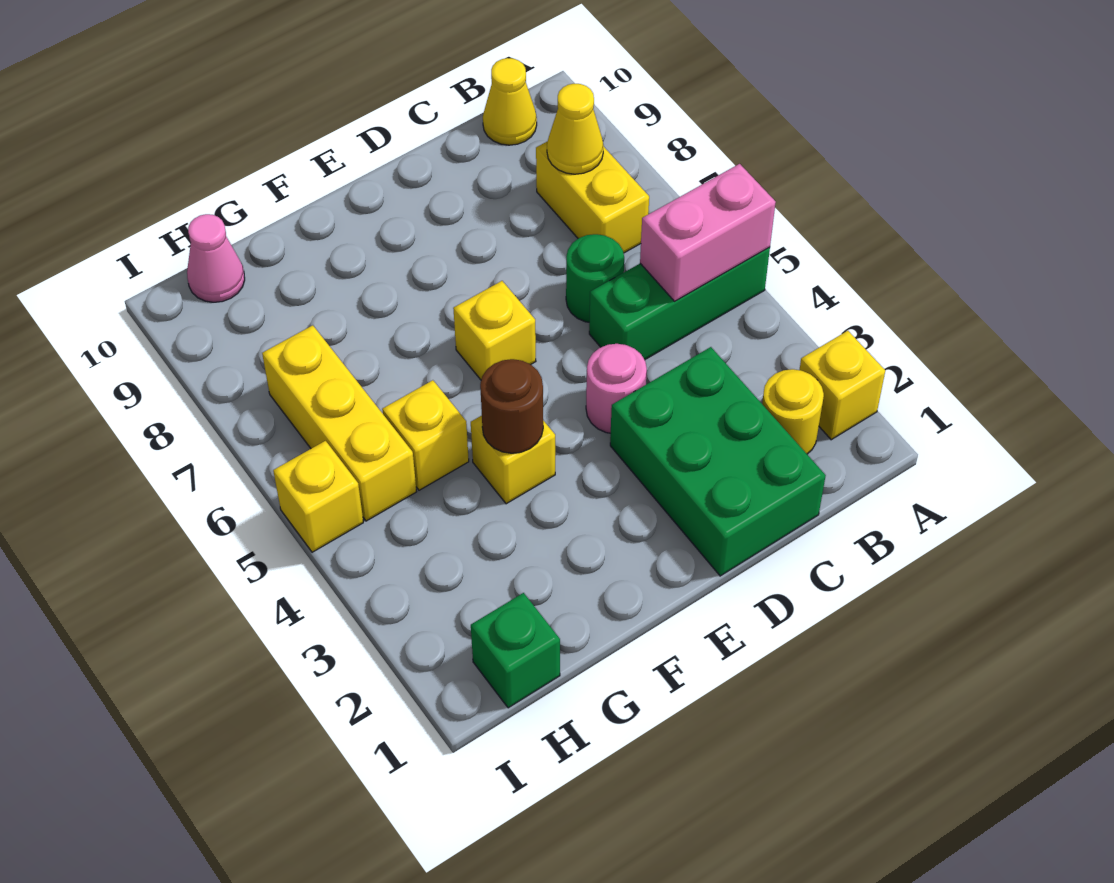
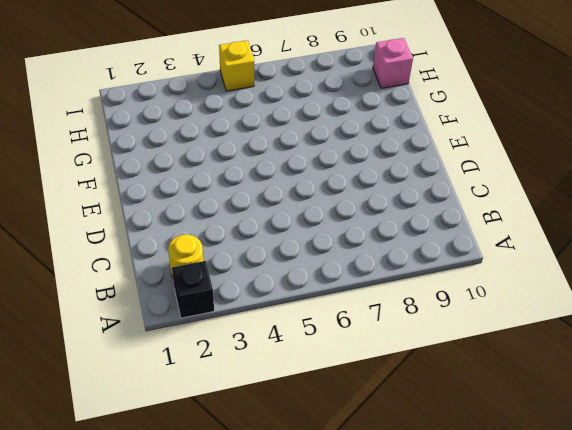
black brick A2 level 1 -> yellow brick A2 level 1
pink brick H10 level 1 -> pink cone H10 level 1
none -> green brick A5:C5 level 1
none -> yellow brick B7:B8 level 1
none -> yellow cone B10 level 1

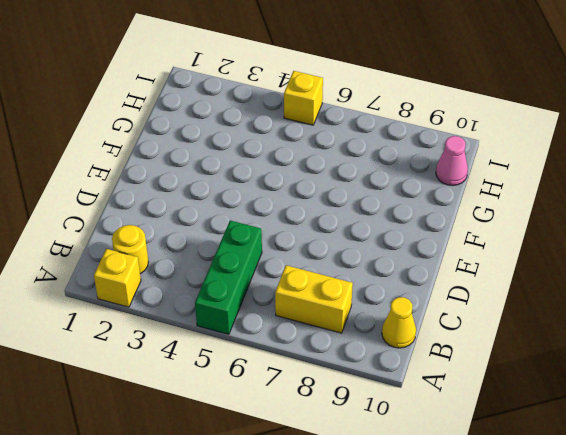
none -> green brick C1:D3 level 1
none -> green round brick C6 level 1
none -> pink round brick D4 level 1

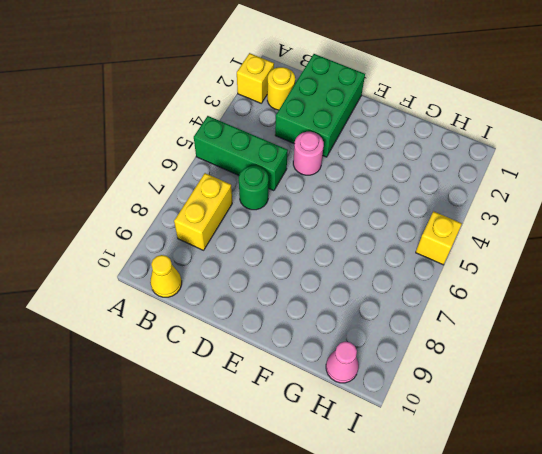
none -> yellow brick E6 level 1
none -> yellow brick F4 level 1
none -> yellow brick G5 level 1

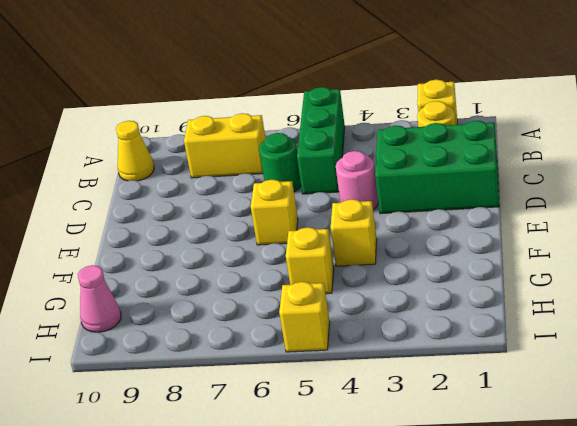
none -> green brick H1 level 1
none -> yellow brick H5:H7 level 1
none -> pink brick A5:B5 level 2

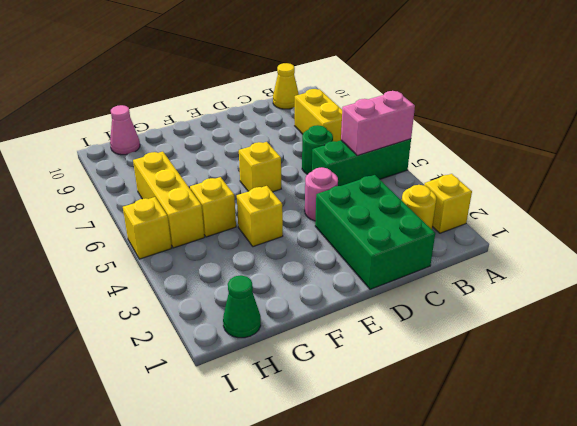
green cone H1 level 1 -> green brick H1 level 1
none -> yellow cone B8 level 2
none -> brown round brick F4 level 2

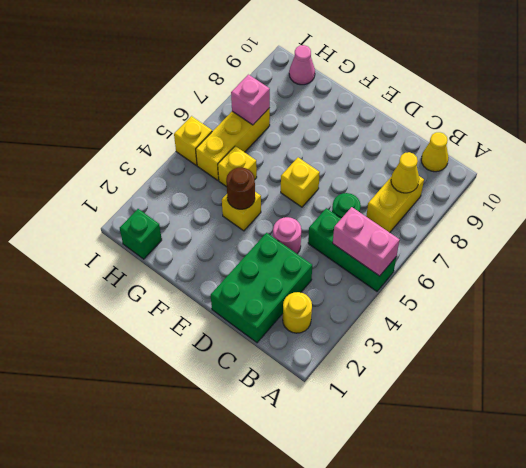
pink brick H7 level 2 -> none
none -> yellow brick A2 level 1

